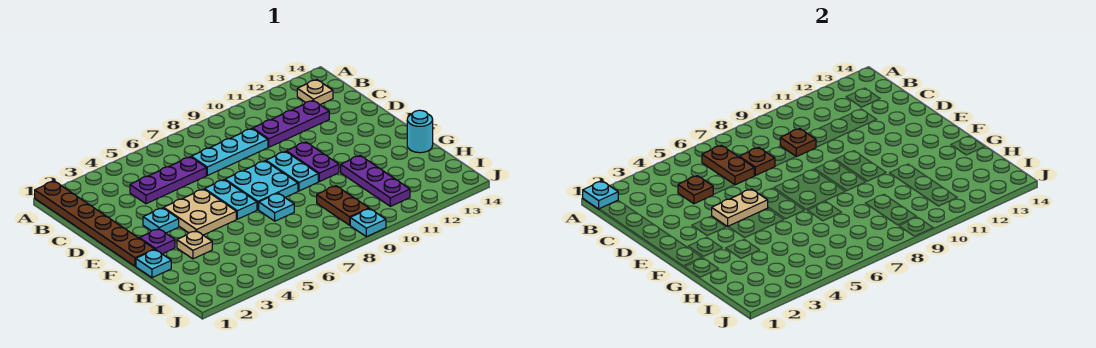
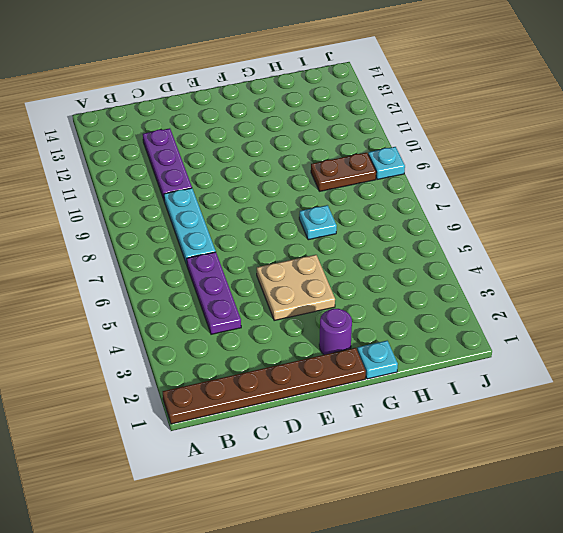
purple round brick F2 level 1 -> purple plate F2 level 1
none -> tan plate B13 level 1
none -> cyan plate E3 level 1
none -> cyan plate E6:F6 level 1

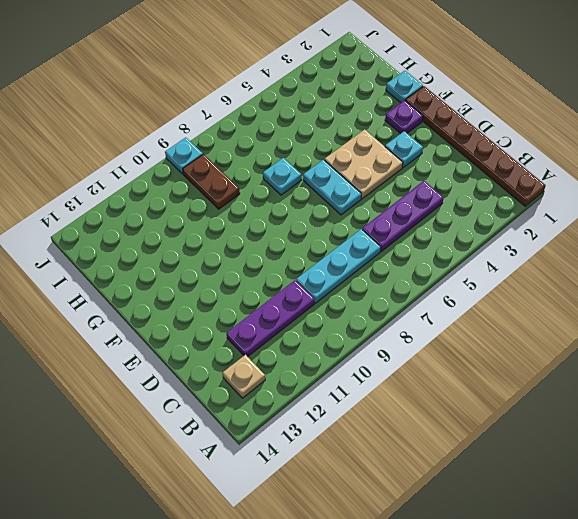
none -> cyan plate E7:F8 level 1
none -> cyan plate E9:F9 level 1
none -> purple plate E10:F10 level 1

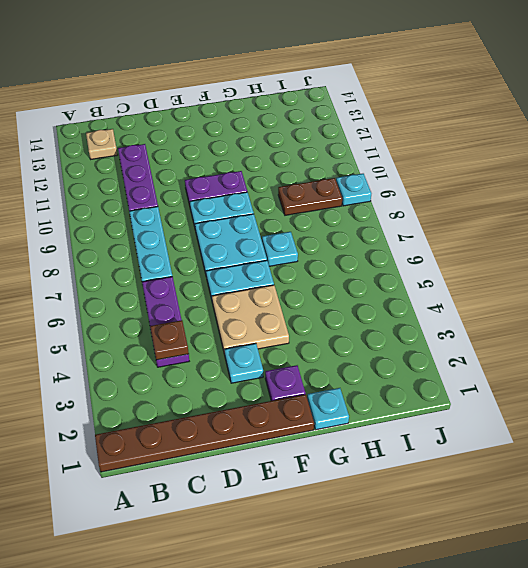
none -> tan plate G3 level 1
none -> purple plate G11:I11 level 1
none -> cyan round brick G14 level 1

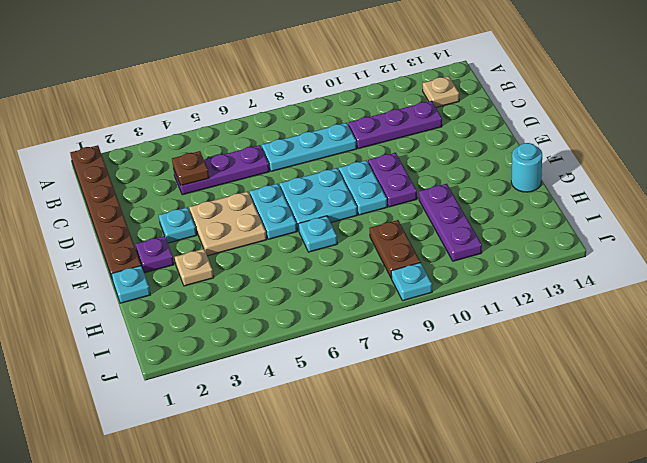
none -> cyan plate A1 level 2
none -> brown plate B6:C6 level 2
none -> brown plate C7 level 2

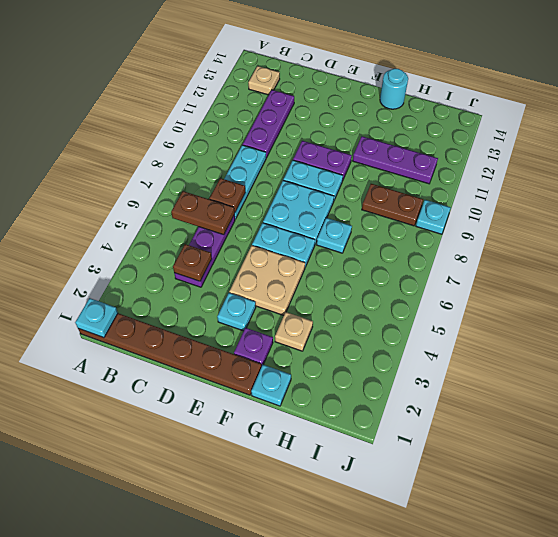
none -> brown plate C9 level 2
none -> tan plate E4:E5 level 2

